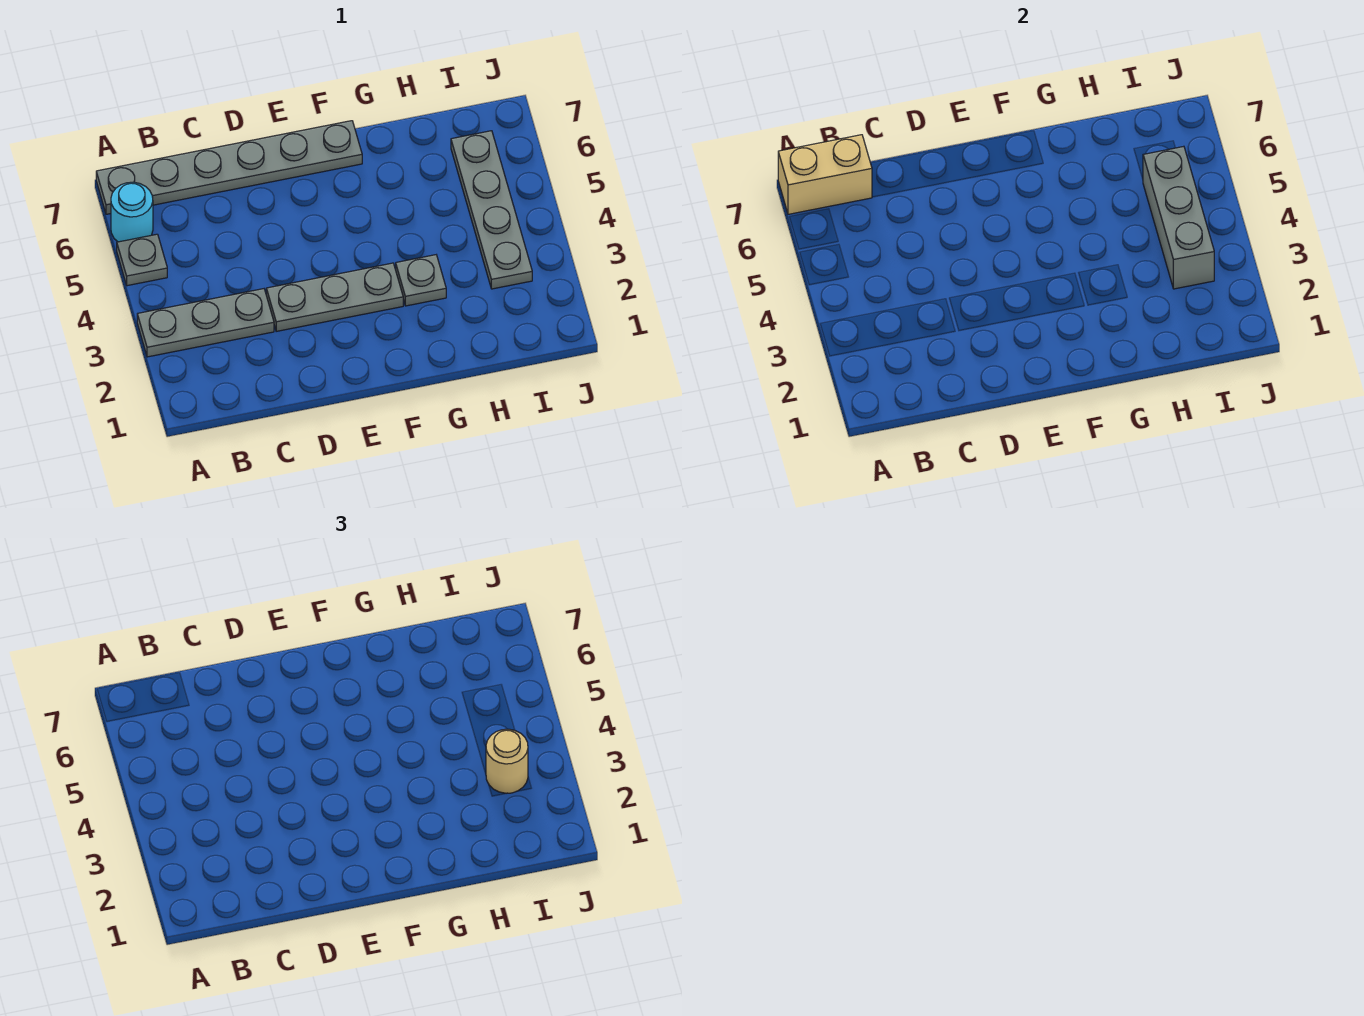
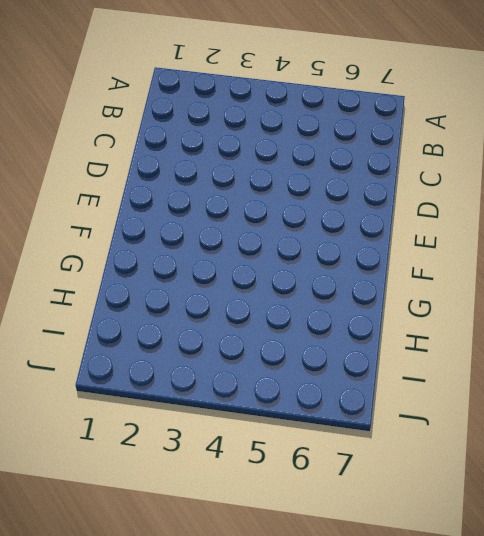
none -> grey plate A3:C3 level 1
none -> grey plate A5 level 1

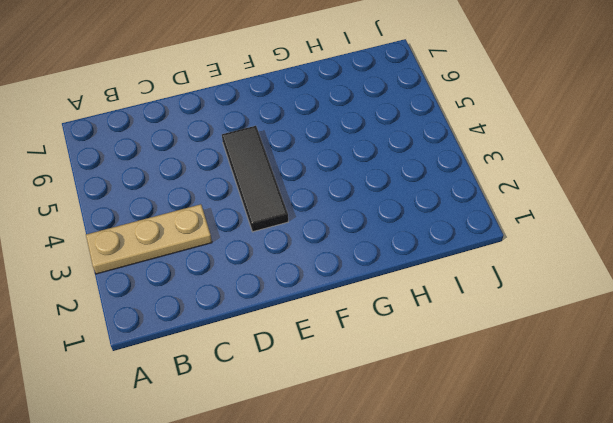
tan plate A3:C3 level 1 -> grey plate A3:C3 level 1
black tile E3:E5 level 1 -> grey plate D3:F3 level 1
none -> grey plate A5 level 1
none -> cyan round brick A6 level 1

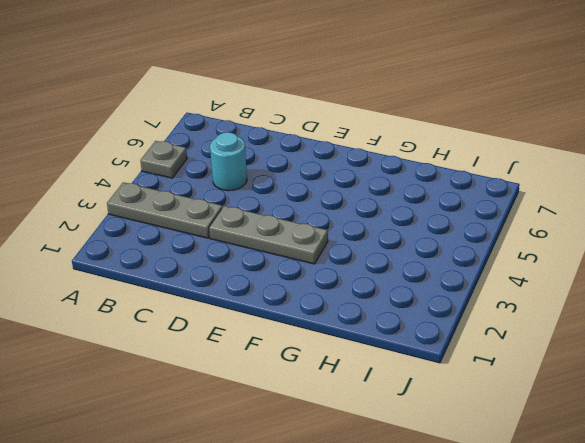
cyan round brick C5 level 1 -> cyan round brick A6 level 1
none -> grey plate A7:F7 level 1
none -> grey plate G3 level 1

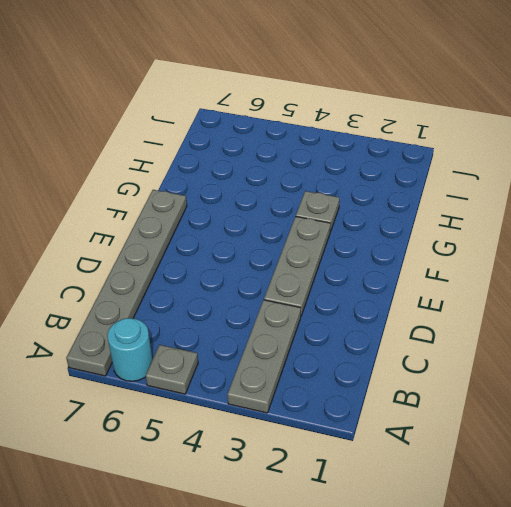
none -> grey plate I3:I6 level 1
none -> tan brick A7:B7 level 2

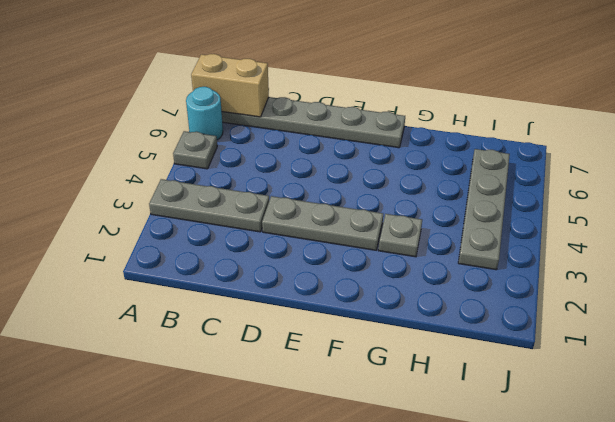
none -> grey brick I3:I5 level 2
none -> tan round brick I3 level 3

